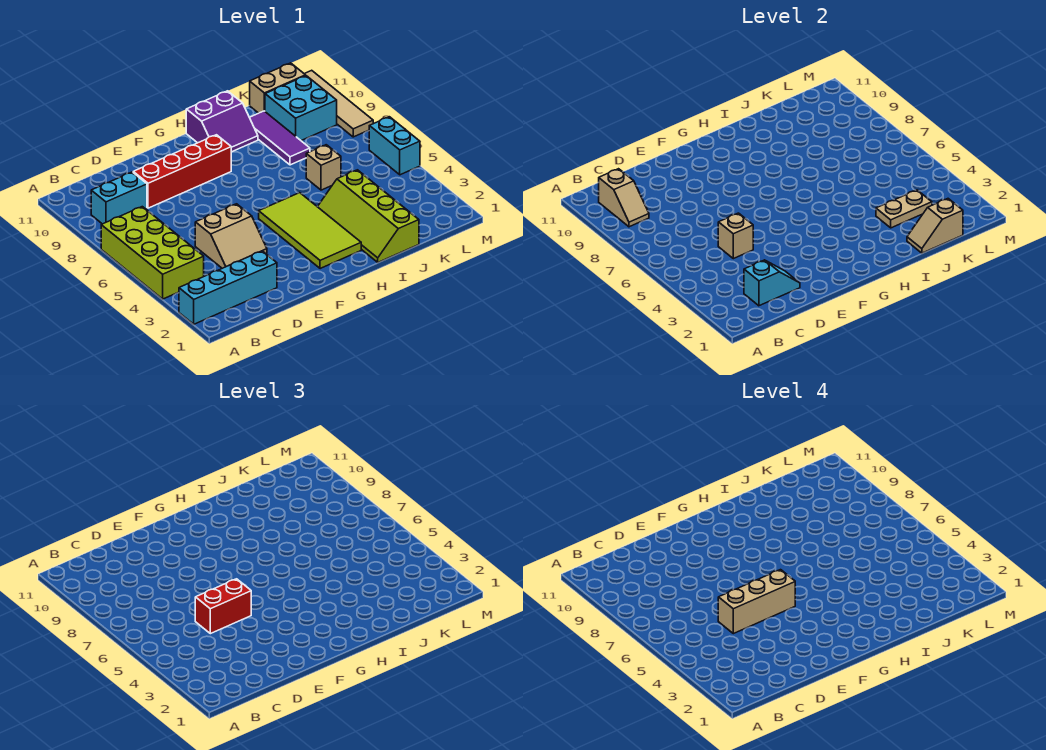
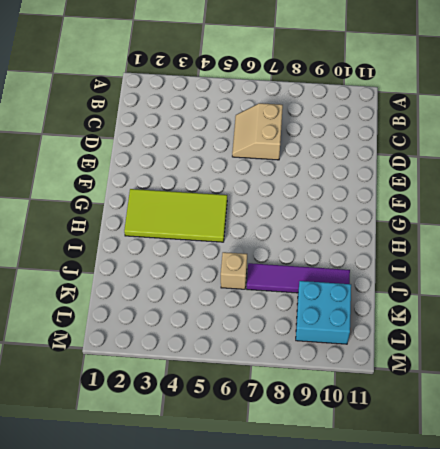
tan slope C6:D7 level 1 top 7 -> tan slope D4:E5 level 1 top 5
purple tile J7:J10 level 1 -> purple tile J8:J10 level 1
none -> cyan brick A2:D2 level 1
none -> lime brick A4:B7 level 1
none -> cyan brick B9:C9 level 1

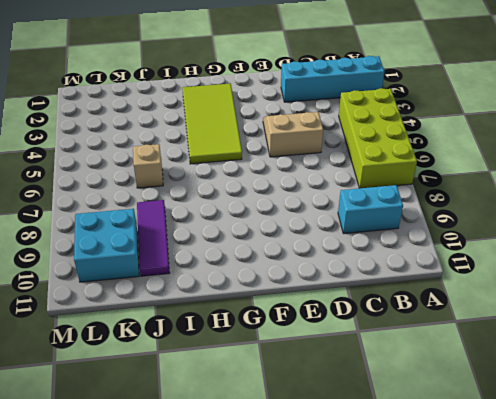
none -> red brick D9:G9 level 1
none -> purple slope H10:I11 level 1 top 11
none -> lime slope I1:J4 level 1 top J

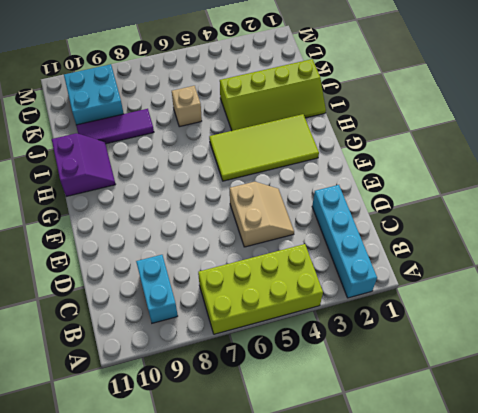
none -> red brick D9:G9 level 1
none -> tan brick K11:L11 level 1
none -> cyan brick M5:M6 level 1

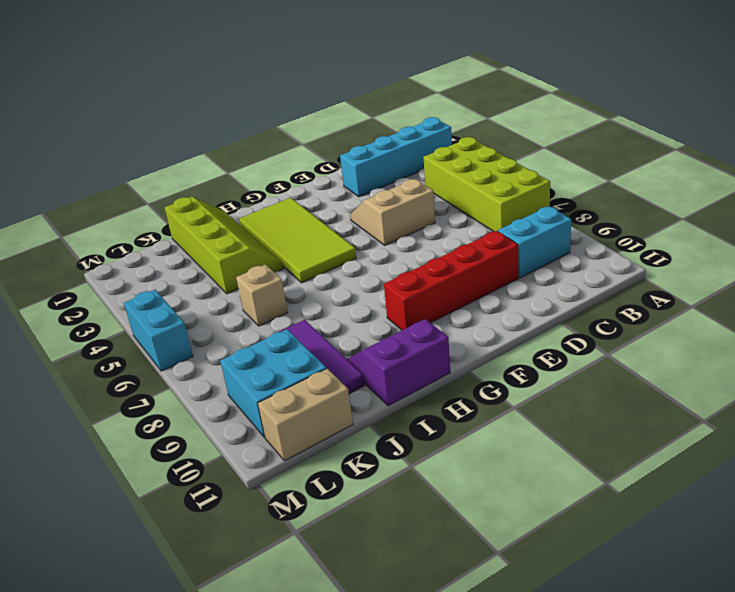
none -> tan tile M8:M11 level 1
none -> tan slope B9:B10 level 2 top 10
none -> cyan slope C2:D2 level 2 top C

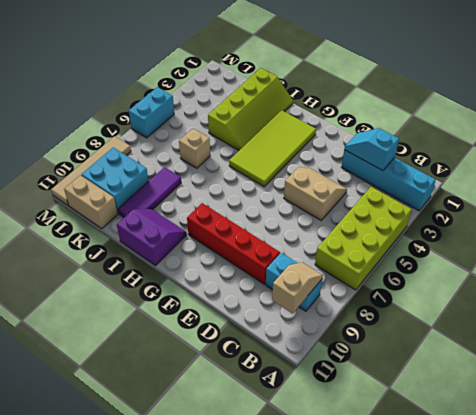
none -> tan brick D5 level 2
none -> tan slope J1:K1 level 2 top K
none -> tan plate J3:K3 level 2

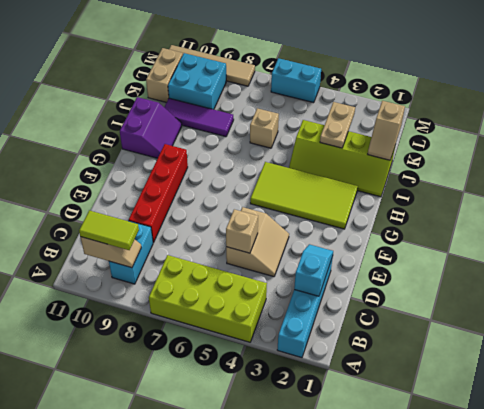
lime tile B9:B10 level 3 -> none
none -> red brick D5:E5 level 3
none -> tan brick D5:F5 level 4

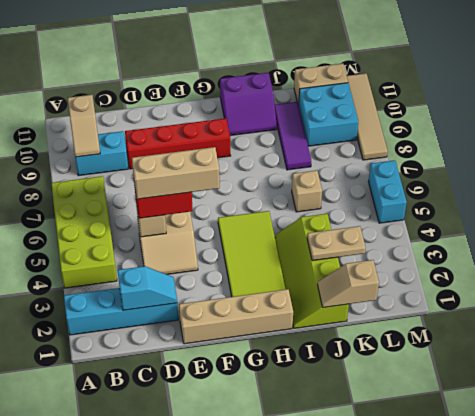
tan brick E1:H1 level 1 -> none

